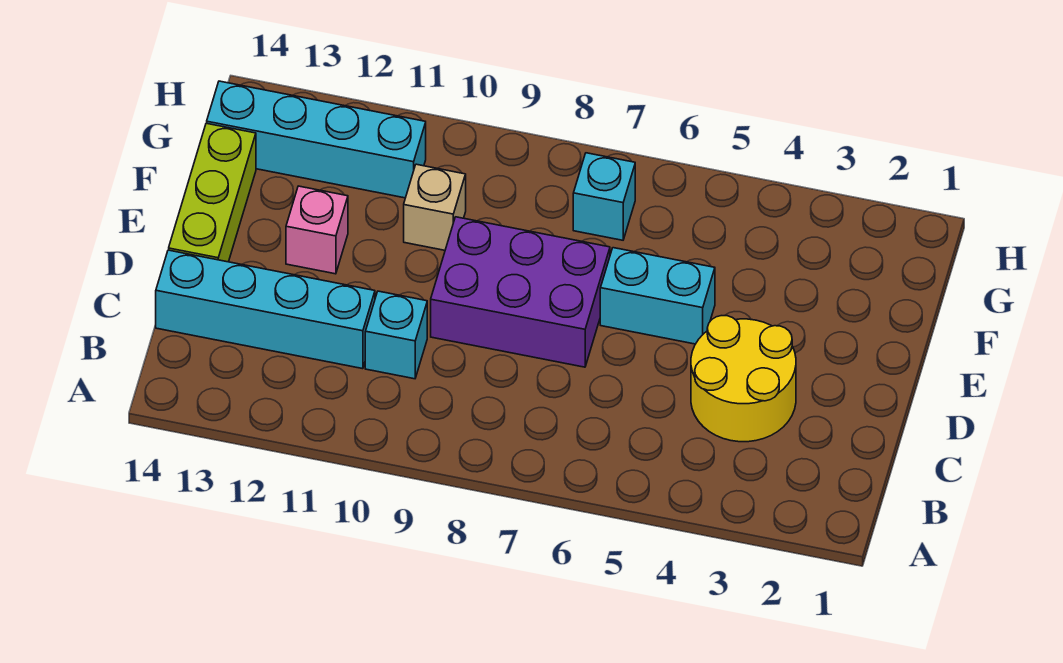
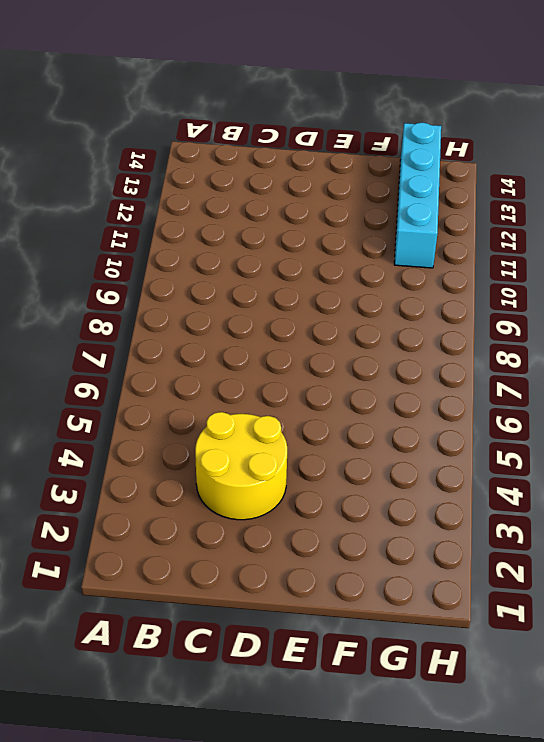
none -> cyan brick C10 level 1
none -> cyan brick C11:C14 level 1

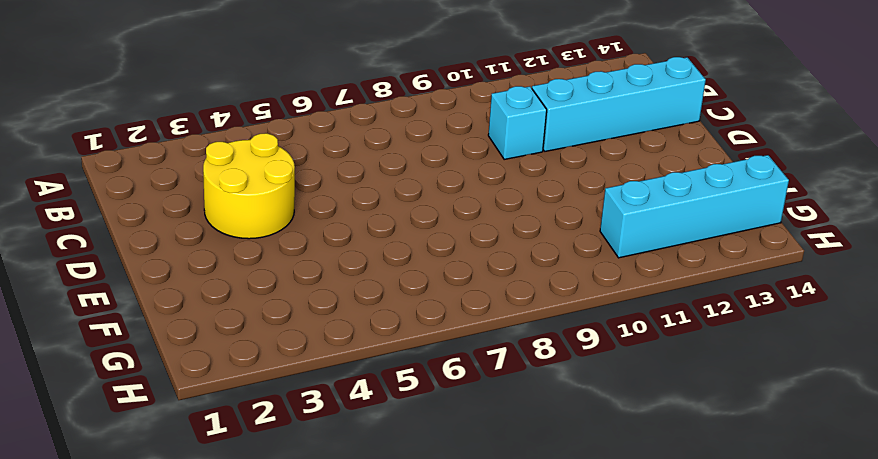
none -> purple brick D7:E9 level 1
none -> lime brick D14:F14 level 1

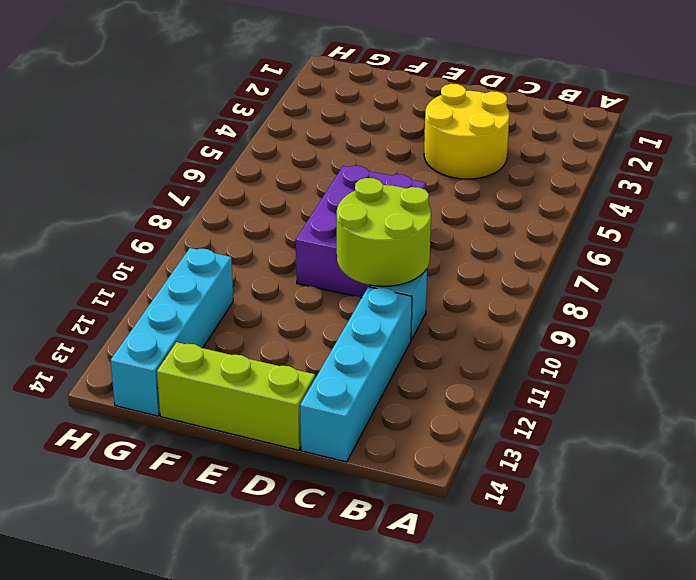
lime round brick C9:D10 level 2 -> none
none -> cyan brick E5:E6 level 1
none -> pink brick E12 level 1

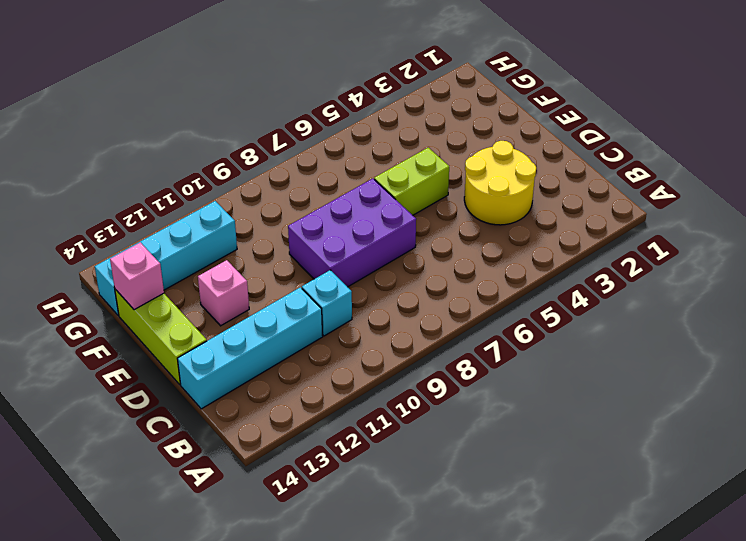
lime brick E5:E6 level 1 -> cyan brick E5:E6 level 1
pink brick F14 level 2 -> none
none -> tan brick F10 level 1
none -> cyan brick G7 level 1

